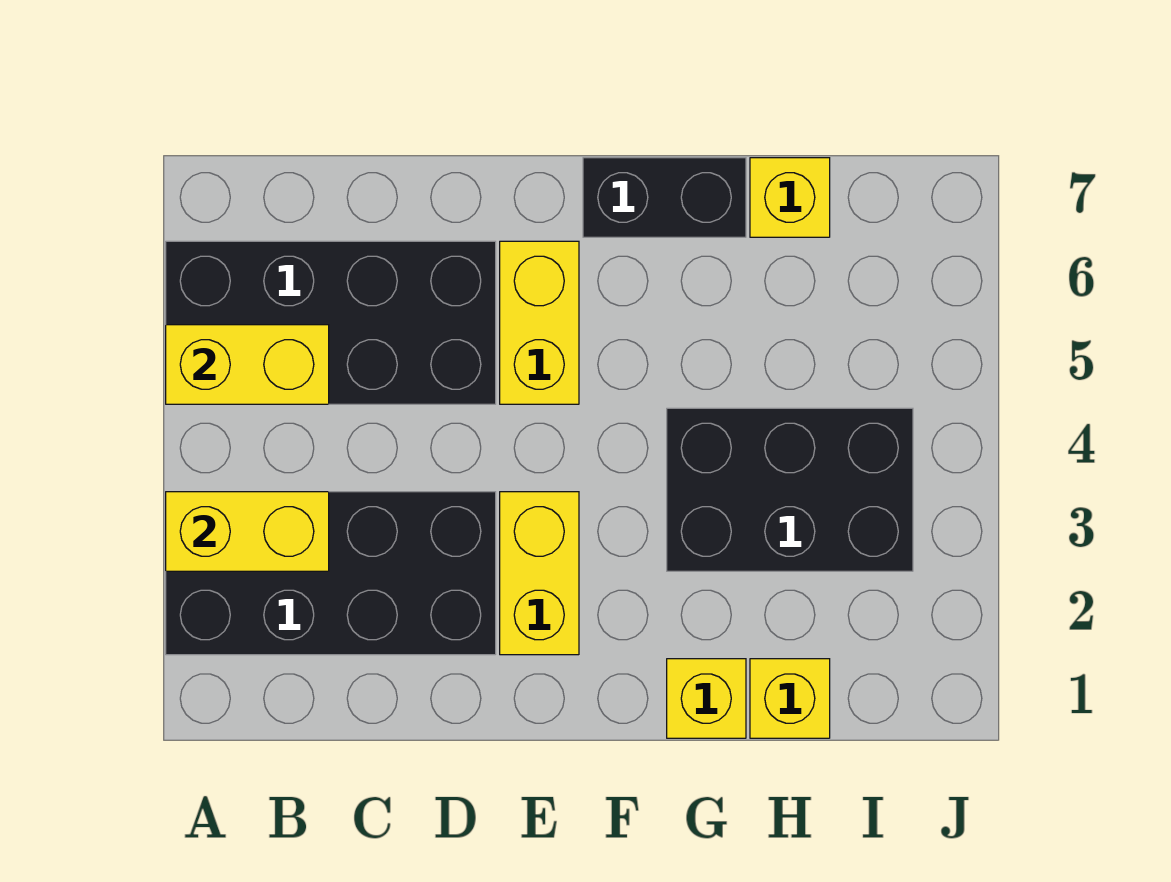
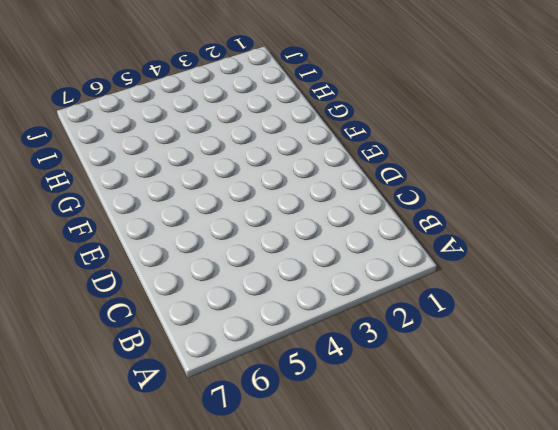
none -> black brick A2:D3 level 1
none -> black brick A5:D6 level 1

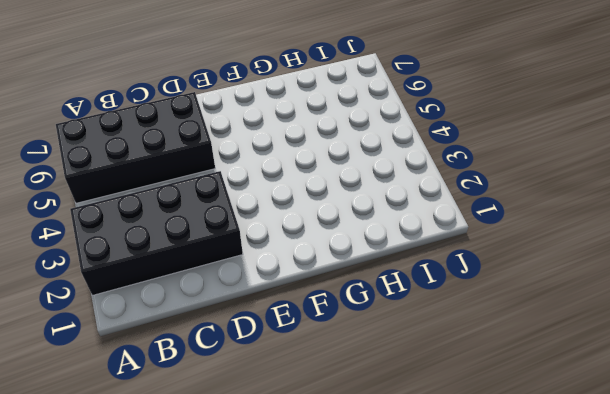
none -> yellow brick E2:E3 level 1
none -> yellow brick E5:E6 level 1

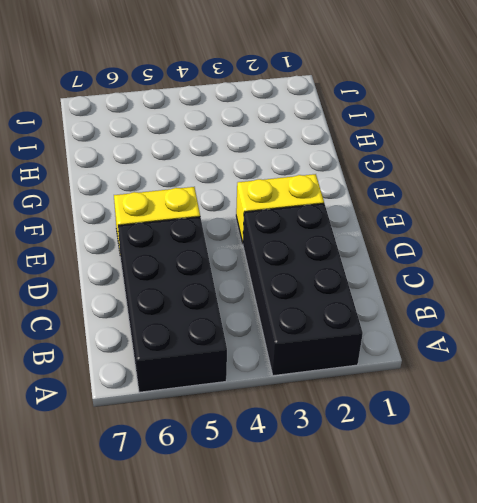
none -> black brick F7:G7 level 1
none -> yellow brick G1 level 1

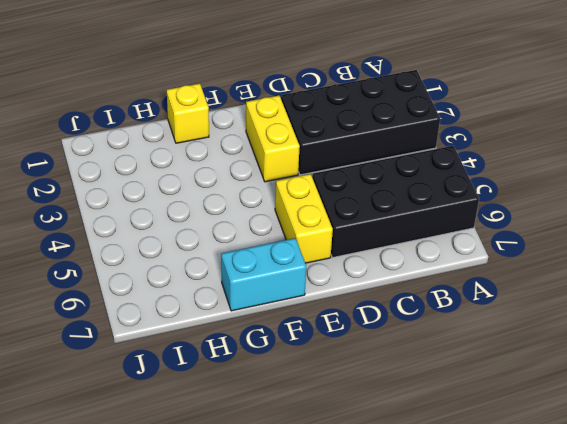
cyan brick F7:G7 level 1 -> black brick F7:G7 level 1
none -> black brick G3:I4 level 1
none -> yellow brick H1 level 1

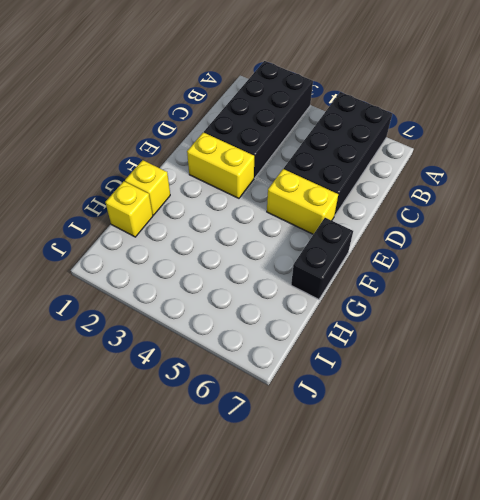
none -> black brick G3:I4 level 1
none -> yellow brick H7 level 1

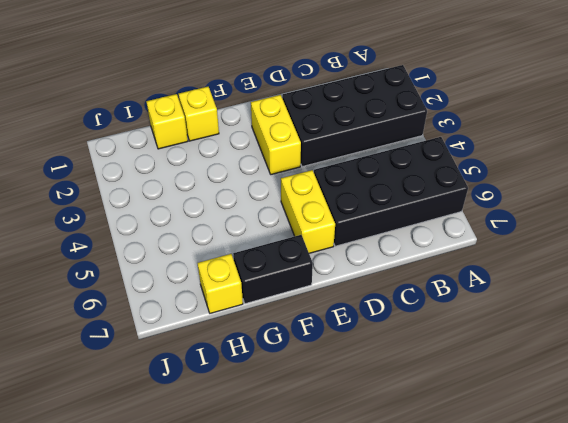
none -> black brick G3:I4 level 1
none -> yellow brick A3:B3 level 2

